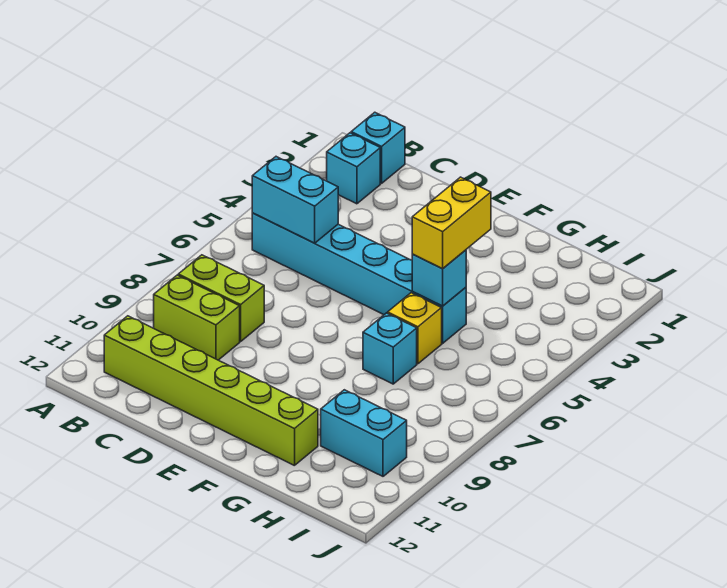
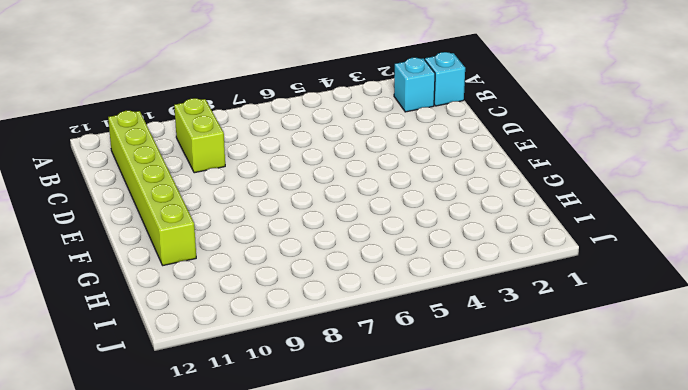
none -> cyan brick B5:G5 level 1
none -> lime brick B8:C8 level 1
none -> yellow brick G6 level 1

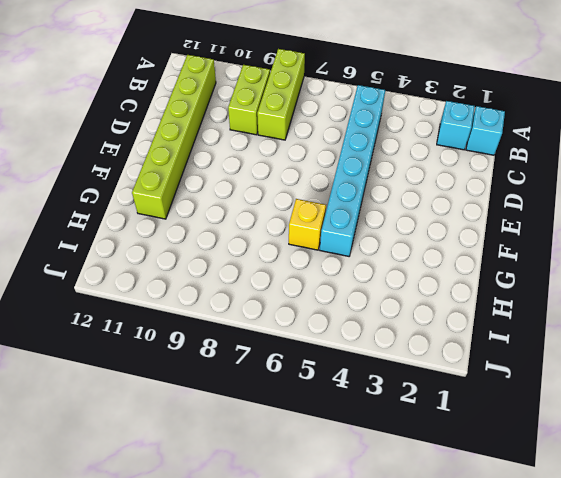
lime brick A8:C8 level 1 -> lime brick B8:C8 level 1
none -> cyan brick G7 level 1
none -> cyan brick H10:I10 level 1
none -> cyan brick B5:C5 level 2

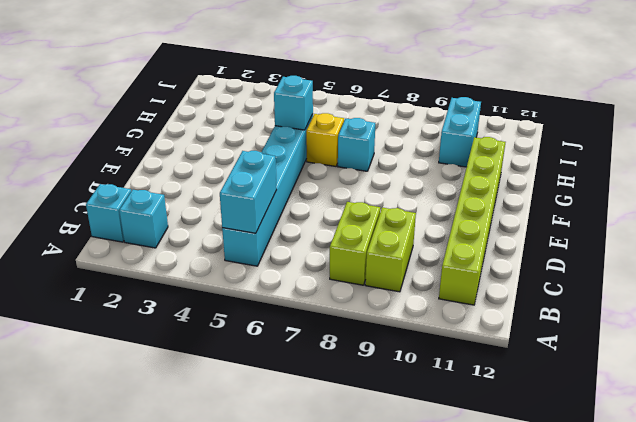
none -> yellow brick G4:G5 level 3

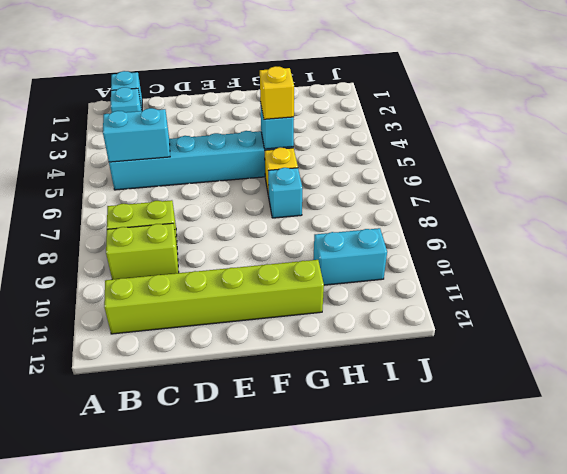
yellow brick G5 level 3 -> yellow brick G4:G5 level 3

